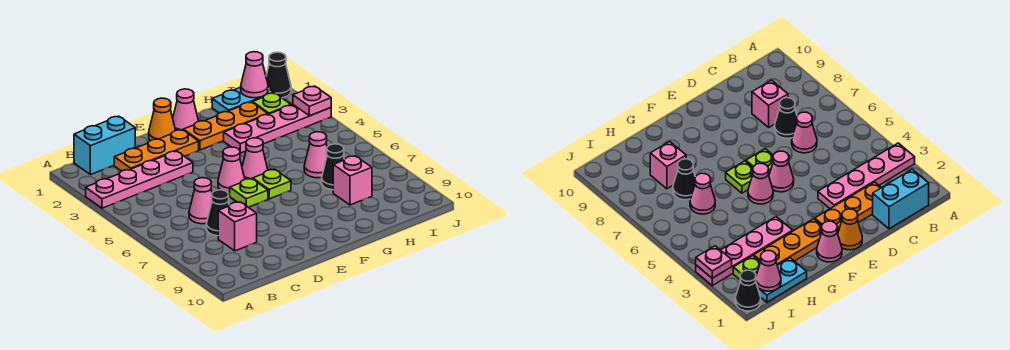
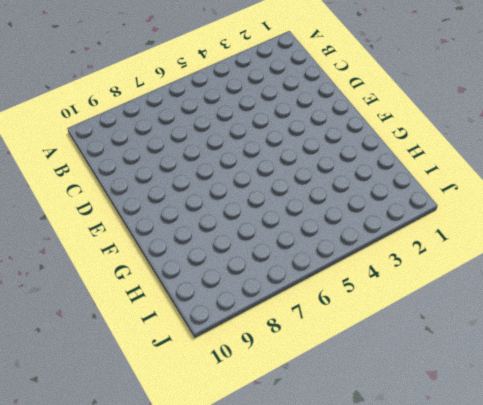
none -> pink plate A3:D3 level 1
none -> cyan brick B1:C1 level 1
none -> orange plate C2:E2 level 1

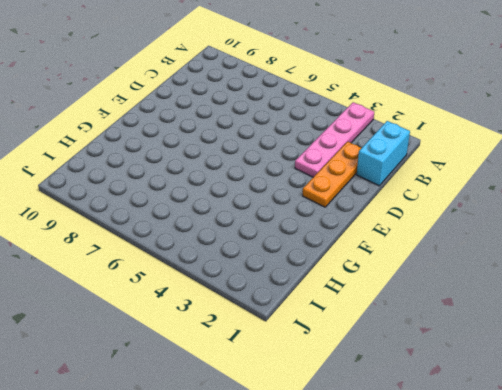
none -> pink cone C6 level 1
none -> black cone C7 level 1
none -> pink brick C8 level 1

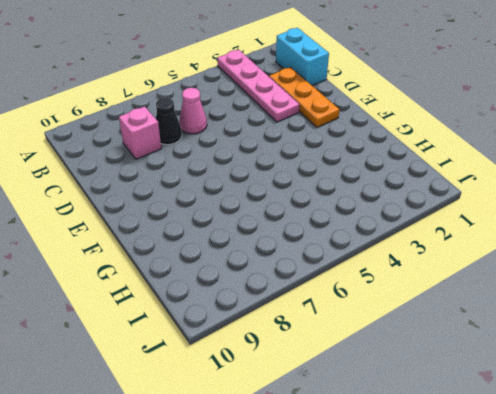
none -> orange cone E1 level 1
none -> pink cone E5 level 1
none -> lime plate E6 level 1

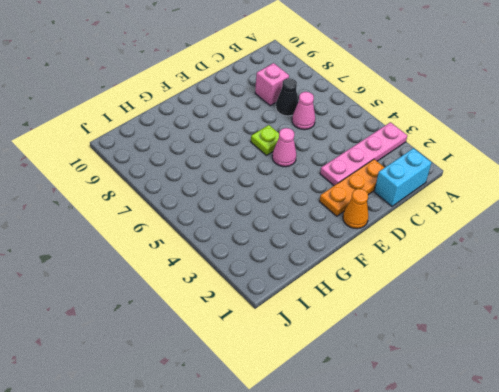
none -> pink cone F1 level 1
none -> orange plate F2:H2 level 1
none -> pink cone F5 level 1

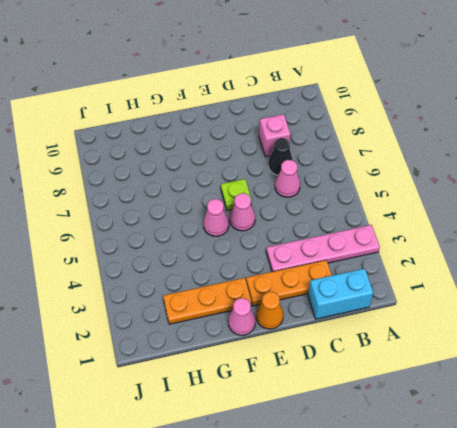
none -> lime plate F6 level 1
none -> pink plate G3:J3 level 1
none -> cyan plate H1:I1 level 1

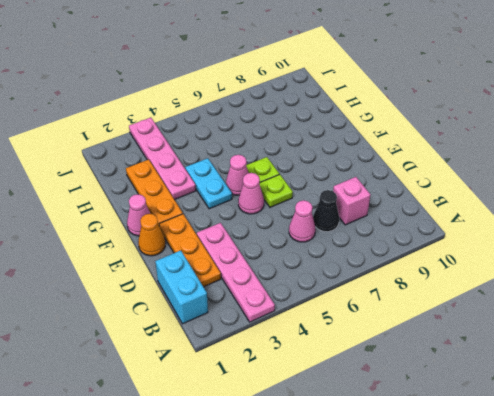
cyan plate F4:G4 level 1 -> cyan plate H1:I1 level 1
none -> pink cone H6 level 1
none -> black cone H7 level 1
none -> pink brick H8 level 1

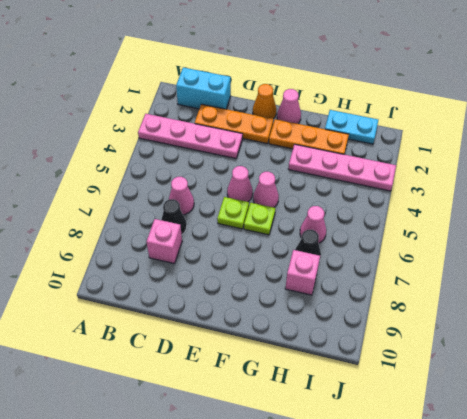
none -> lime plate I2 level 1
none -> black cone J1 level 1
none -> pink cone I1 level 2

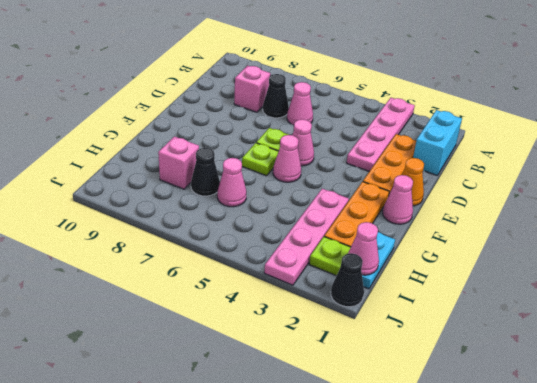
none -> pink plate J3 level 2

